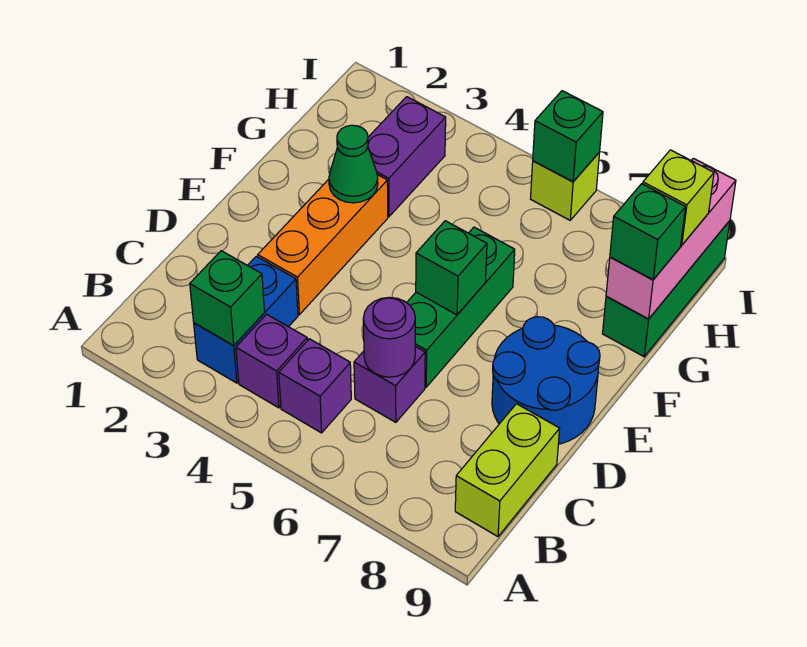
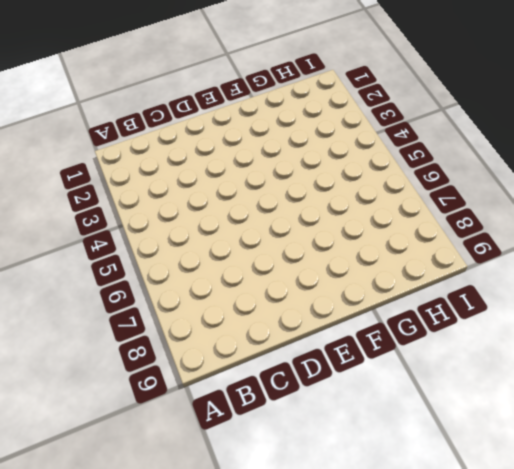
none -> blue brick B3:C3 level 1
none -> purple brick B4 level 1
none -> purple brick B5 level 1

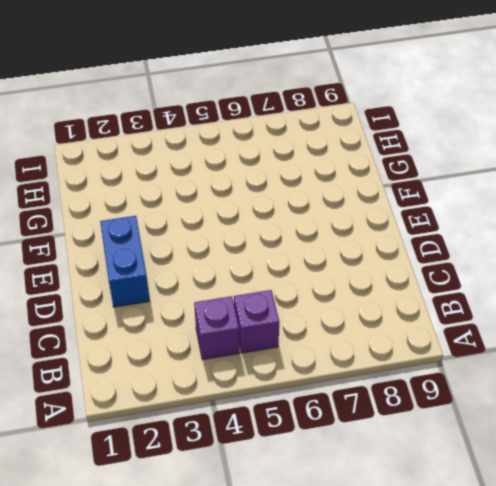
blue brick D2:E2 level 1 -> blue brick B3:C3 level 1
none -> lime brick B9:C9 level 1
none -> purple brick C6 level 1
none -> orange brick D3:F3 level 1

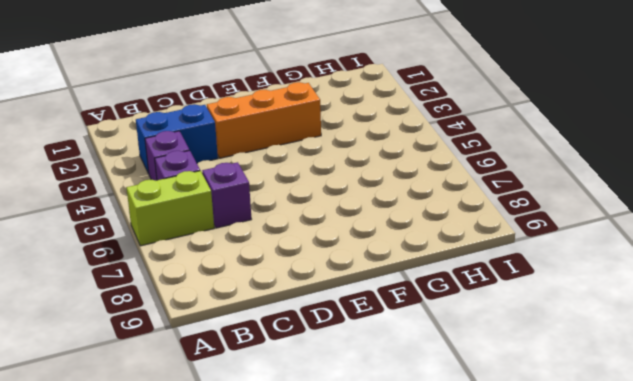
lime brick A6:B6 level 1 -> lime brick B9:C9 level 1
none -> green brick D6:F6 level 1
none -> blue round brick D8:E9 level 1
none -> purple brick G3:H3 level 1

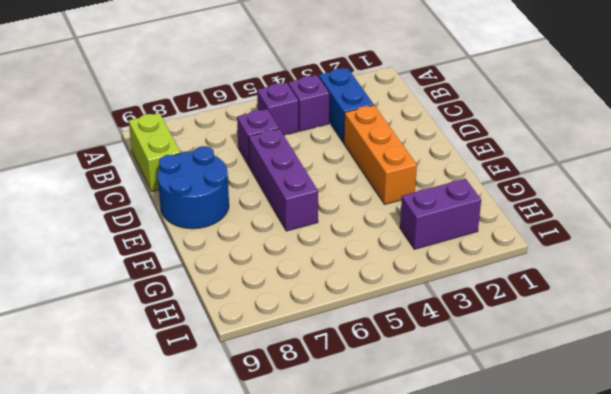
purple brick D6:F6 level 1 -> green brick D6:F6 level 1
purple brick H2:H3 level 1 -> purple brick G3:H3 level 1
none -> green brick G9:I9 level 1
none -> lime brick I6 level 1
none -> green brick B3 level 2

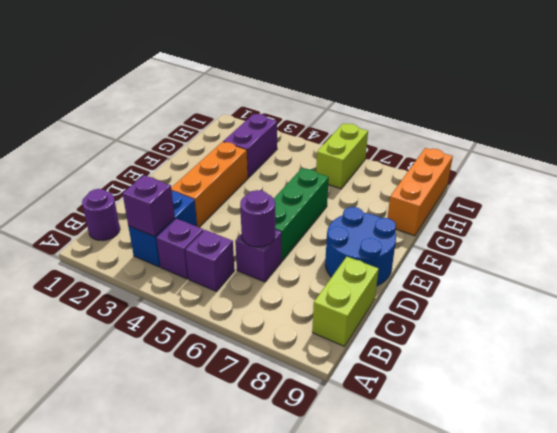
purple round brick B1 level 1 -> none
purple brick B3 level 2 -> green brick B3 level 2
orange brick G9:I9 level 1 -> green brick G9:I9 level 1
lime brick H6:I6 level 1 -> lime brick I6 level 1
none -> green brick E6 level 2
none -> green cone F3 level 2
none -> pink brick G9:I9 level 2

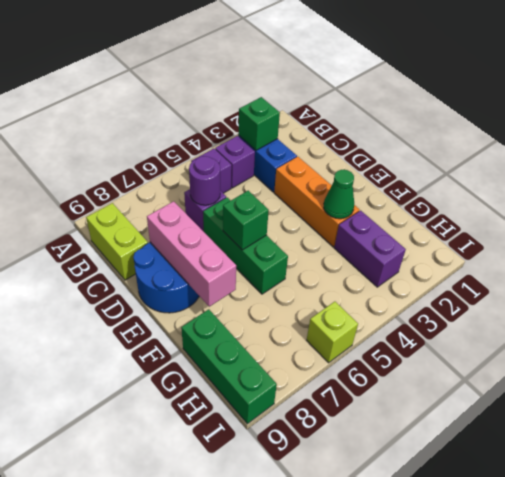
pink brick D8:F8 level 2 -> pink brick G9:I9 level 2
none -> green brick I6 level 2
none -> green brick G9 level 3
none -> lime brick H9 level 3

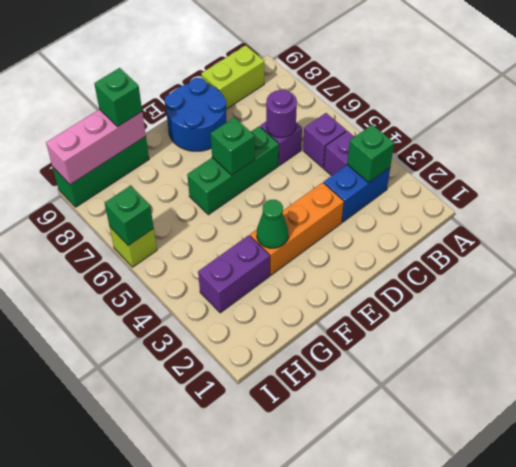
none -> lime brick H9 level 3

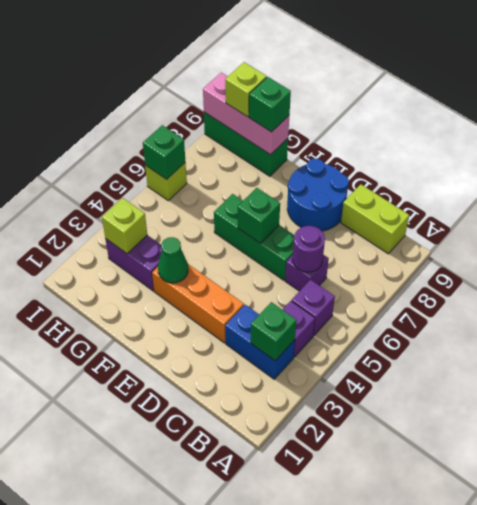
lime brick H3 level 2 -> none

